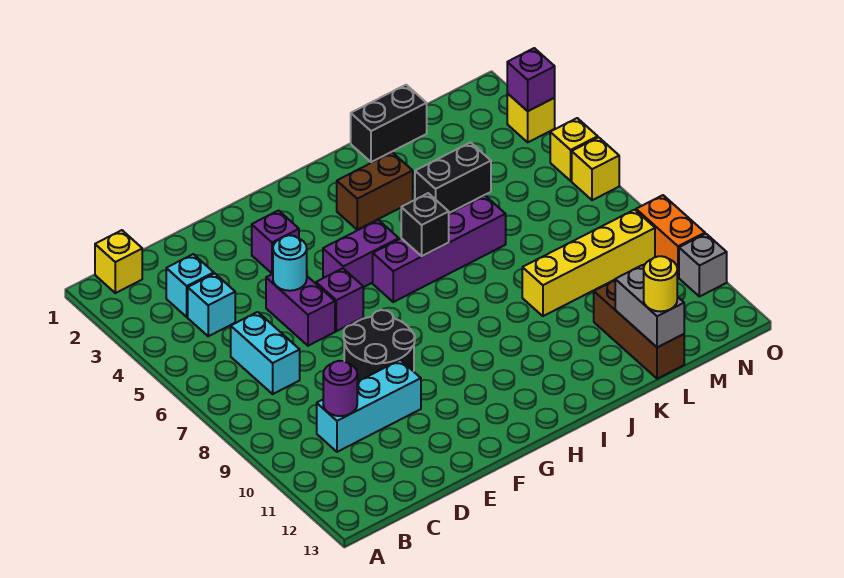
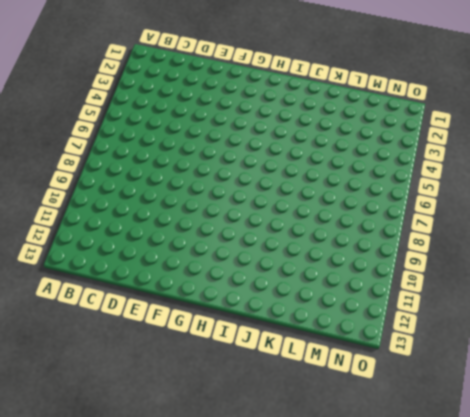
none -> yellow brick B1 level 1
none -> cyan brick C3 level 1
none -> cyan brick C4 level 1

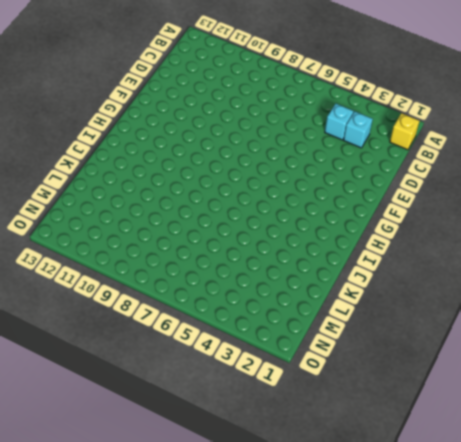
none -> cyan brick C6:C7 level 1
none -> cyan brick C10:E10 level 1
none -> purple brick E5:E6 level 1

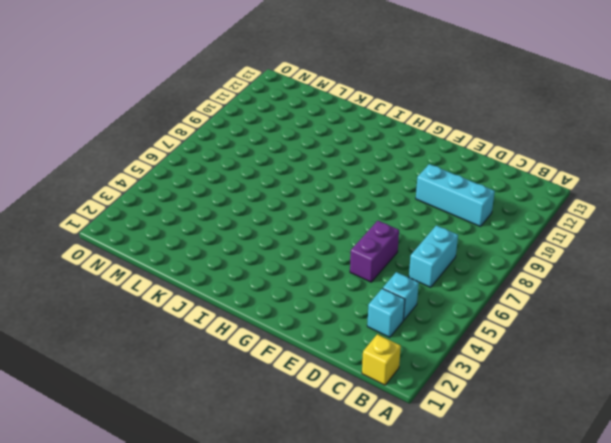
none -> black round brick E8:F9 level 1
none -> purple brick F3 level 1
none -> purple brick F6 level 1

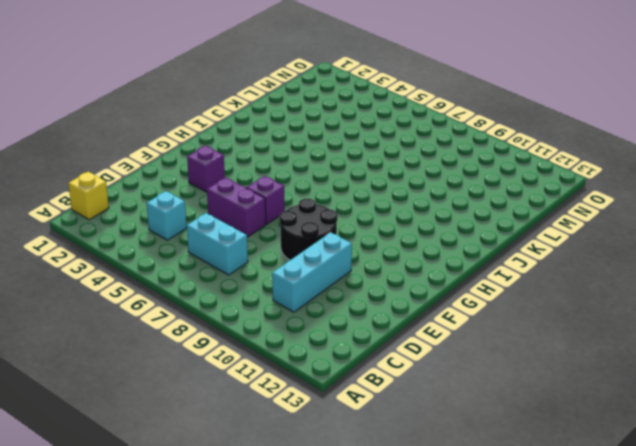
none -> cyan brick C3 level 1
none -> purple brick G5:H5 level 1
none -> purple brick H6:K6 level 1

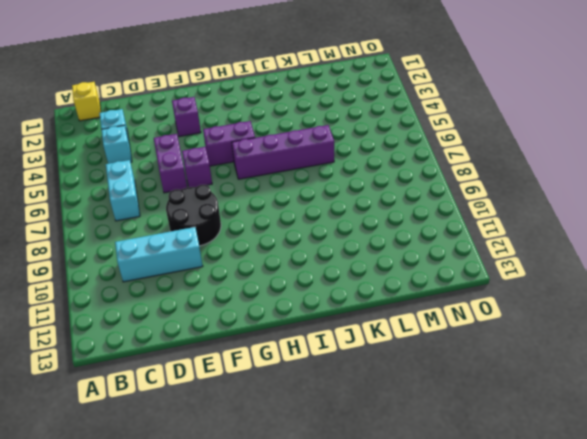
none -> brown brick I3:J3 level 1
none -> black brick K1:L1 level 1
none -> black brick K4:L4 level 1

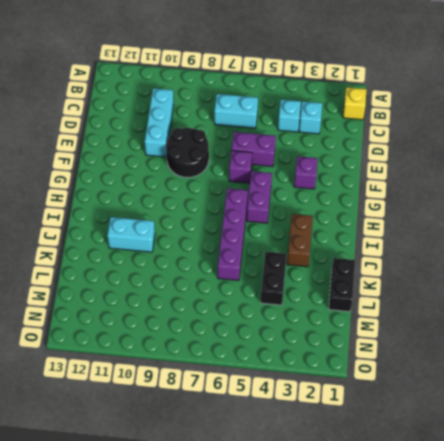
cyan brick J10:J11 level 1 -> none
none -> yellow brick K9:N9 level 1
none -> brown brick L11:L13 level 1
none -> yellow brick O3 level 1

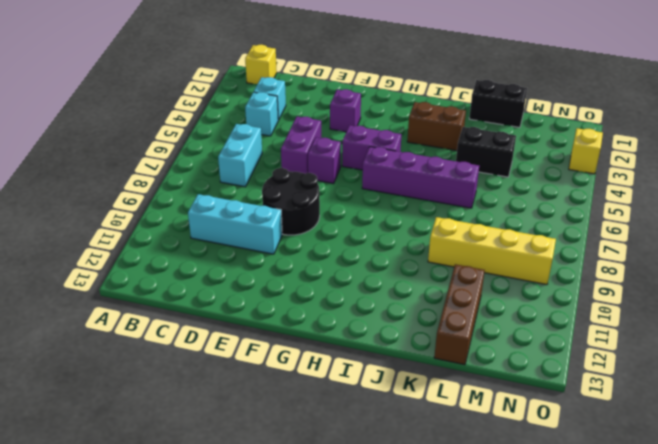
none -> yellow brick O5 level 1
none -> yellow brick O6 level 1
none -> orange brick O9:O10 level 1

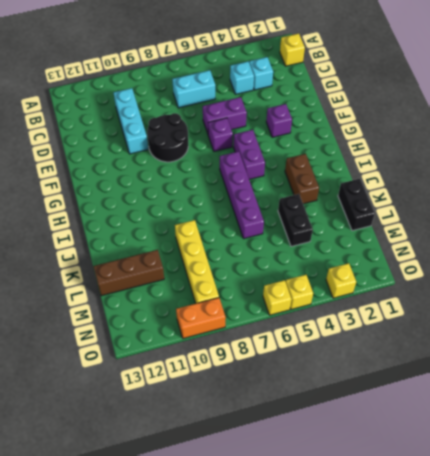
none -> grey brick O11 level 1
none -> purple round brick C10 level 2
none -> cyan round brick E5 level 2

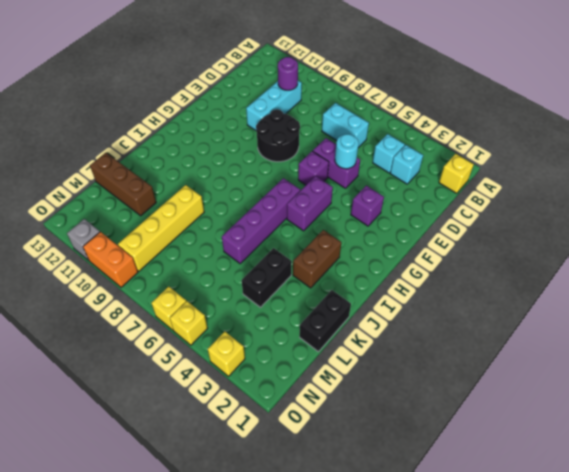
none -> black brick I6 level 2
none -> grey brick L12:L13 level 2
none -> purple brick O3 level 2

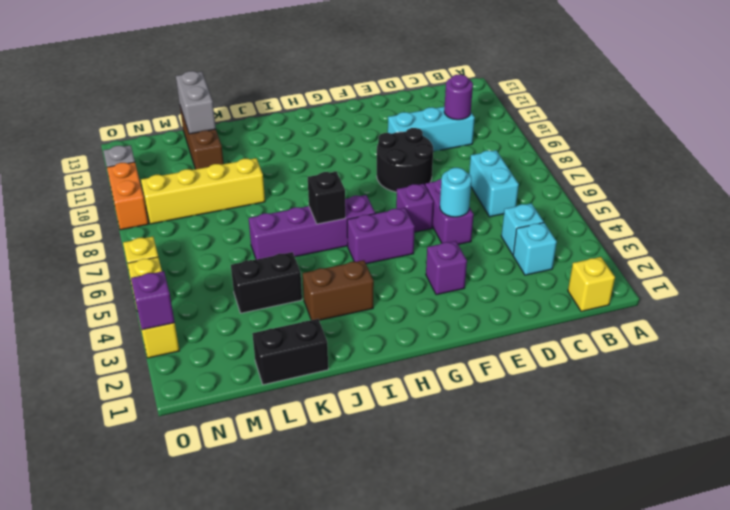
none -> yellow round brick L13 level 3

